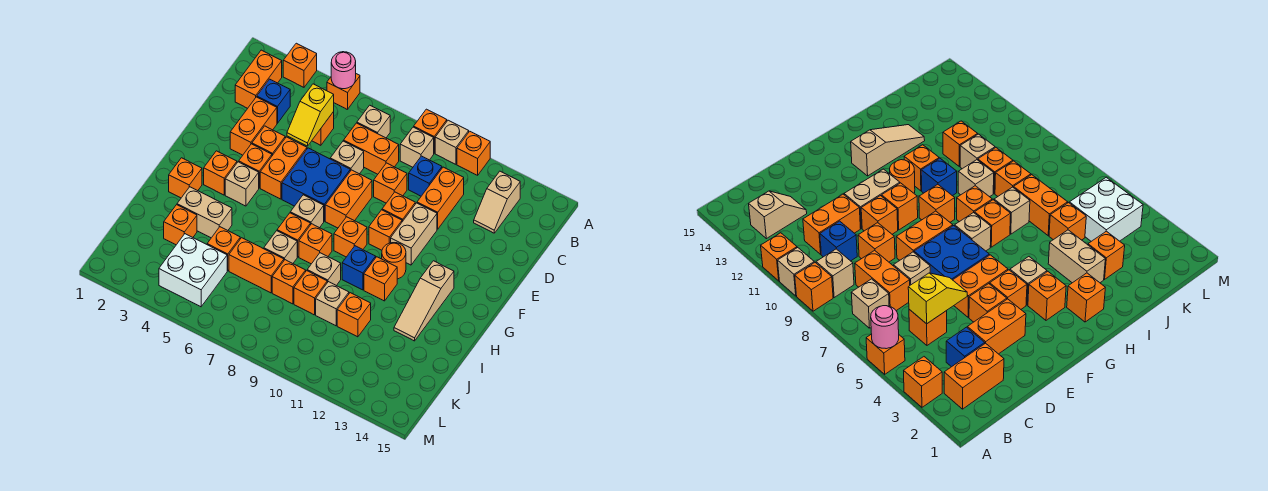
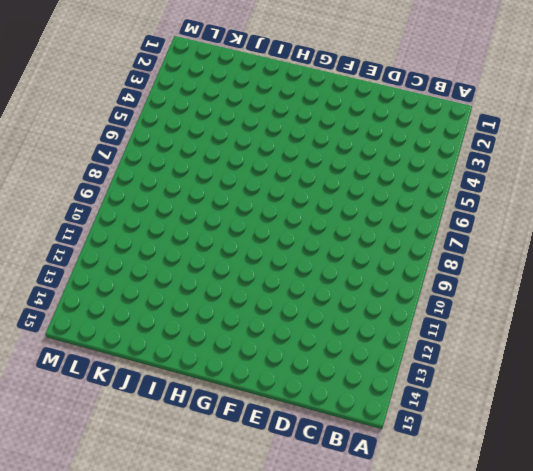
none -> orange brick A3 level 1
none -> orange brick A5 level 1
none -> orange brick A9 level 1
none -> tan brick A10 level 1

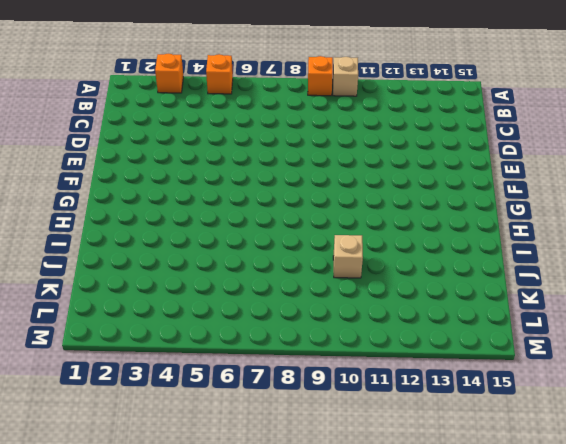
none -> orange brick A11 level 1
none -> orange brick B2:C2 level 1
none -> tan brick B7 level 1
none -> tan brick B9 level 1

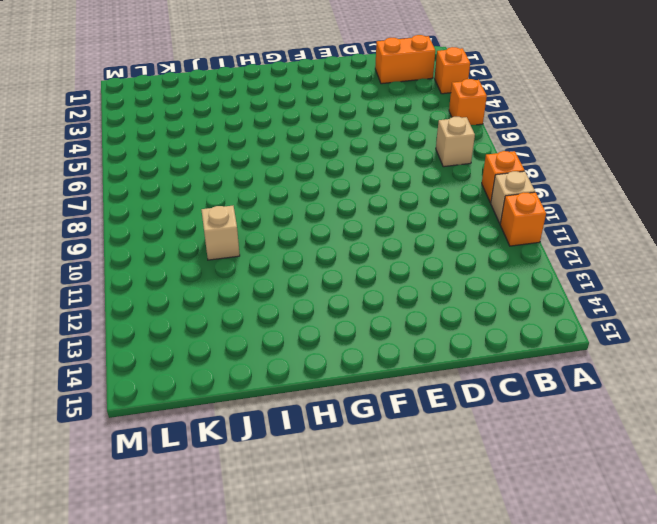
none -> tan brick B9 level 1
none -> tan slope B13:C13 level 1 top B
none -> blue brick C3 level 1
none -> orange brick C5 level 1

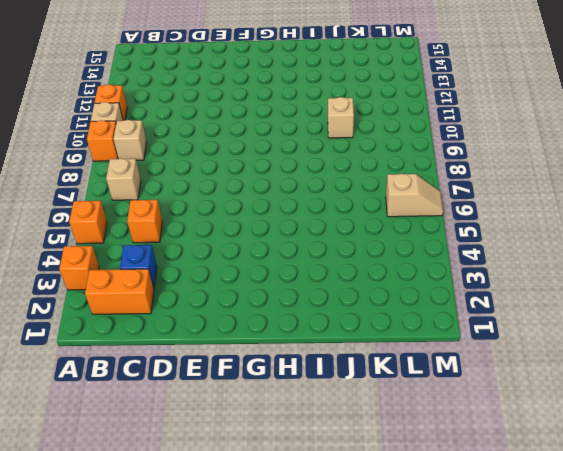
tan slope L6:M6 level 1 top L -> tan slope B13:C13 level 1 top B
none -> orange brick C7:C8 level 1
none -> blue brick C10 level 1
none -> orange brick C11:D11 level 1
none -> orange brick D3:E3 level 1

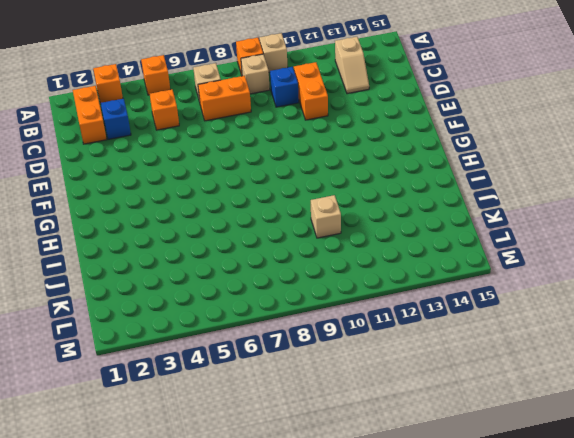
none -> orange brick A11 level 1
none -> orange brick D3:E3 level 1
none -> tan brick D7 level 1
none -> orange brick D9 level 1

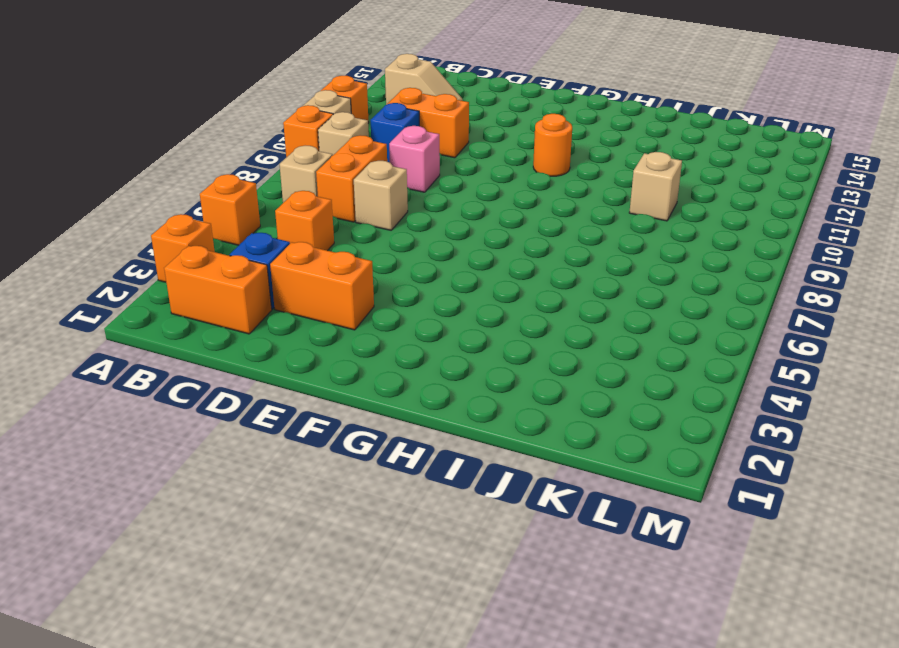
pink brick D9 level 1 -> orange brick D9 level 1
none -> orange brick E4 level 1
none -> orange brick E5:F5 level 1
none -> blue brick E6:F7 level 1
none -> orange brick E8:F8 level 1

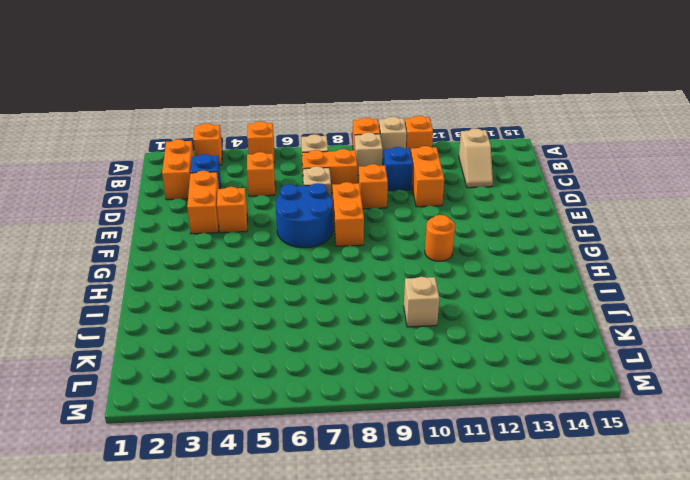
blue round brick E6:F7 level 1 -> blue brick E6:F7 level 1
none -> orange brick E5:F5 level 1
none -> orange brick E10 level 1
none -> tan brick E11:F11 level 1
none -> orange brick F4 level 1

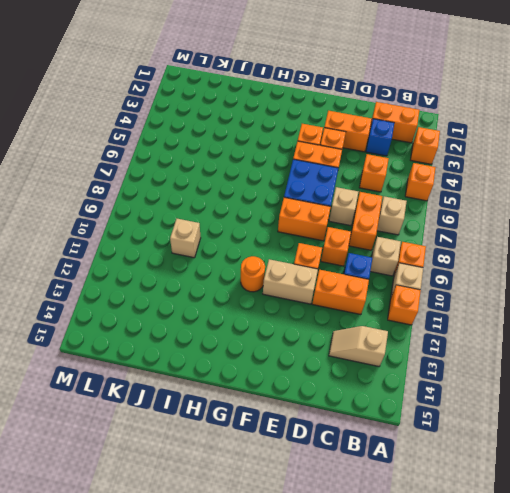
none -> orange brick F10 level 1
none -> orange brick G3 level 1
none -> tan brick G4 level 1
none -> tan brick G7 level 1

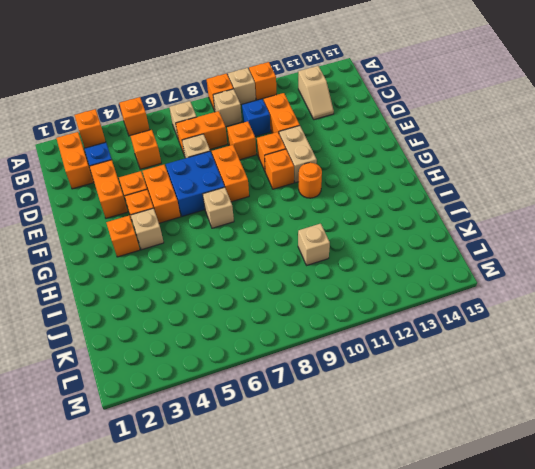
none -> orange brick G9 level 1
none -> tan slope G13:I13 level 1 top G
none -> orange brick H2 level 1
none -> orange brick H7 level 1

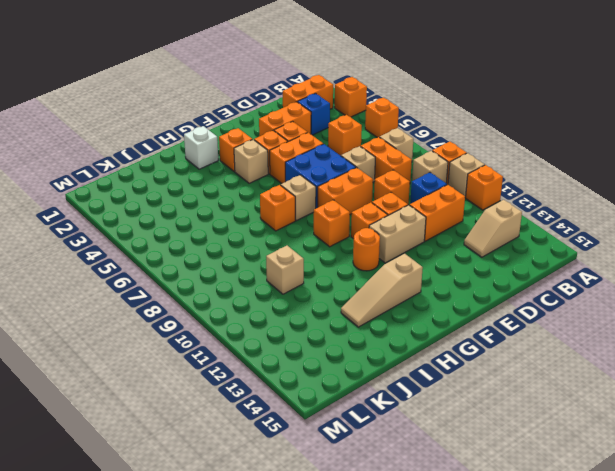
white brick H2 level 1 -> orange brick H2 level 1
none -> orange brick H8 level 1
none -> blue brick H10 level 1
none -> orange brick H11 level 1
none -> tan brick I3:I4 level 1

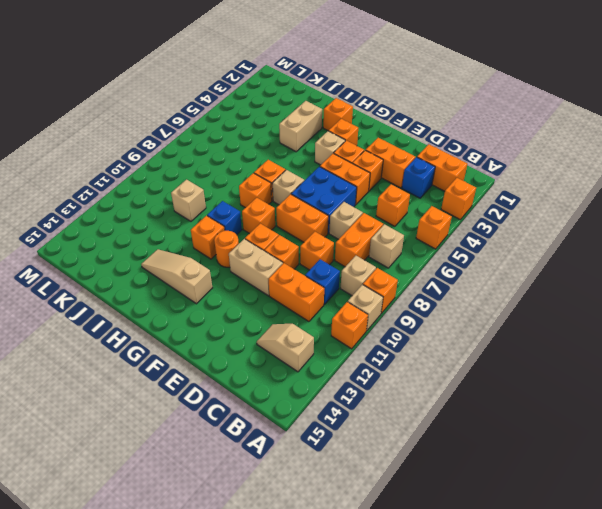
none -> tan brick I7 level 1
none -> tan brick I9 level 1
none -> orange brick J3 level 1
none -> orange brick J5 level 1

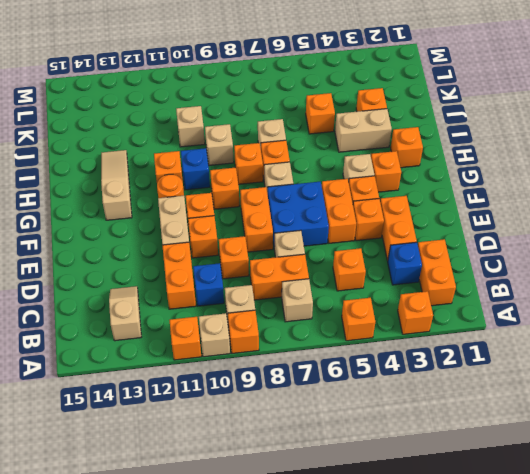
none -> orange brick J6:J7 level 1
none -> orange brick J8 level 1
none -> orange brick J9 level 1
none -> orange brick J11 level 1

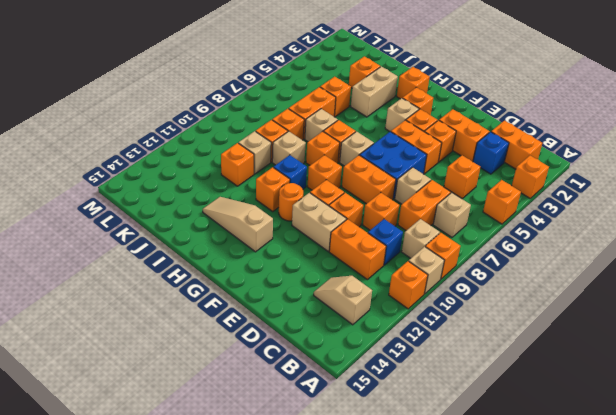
none -> white brick K4:L5 level 1
none -> pink round brick A5 level 2
none -> yellow slope C5:D5 level 2 top C

